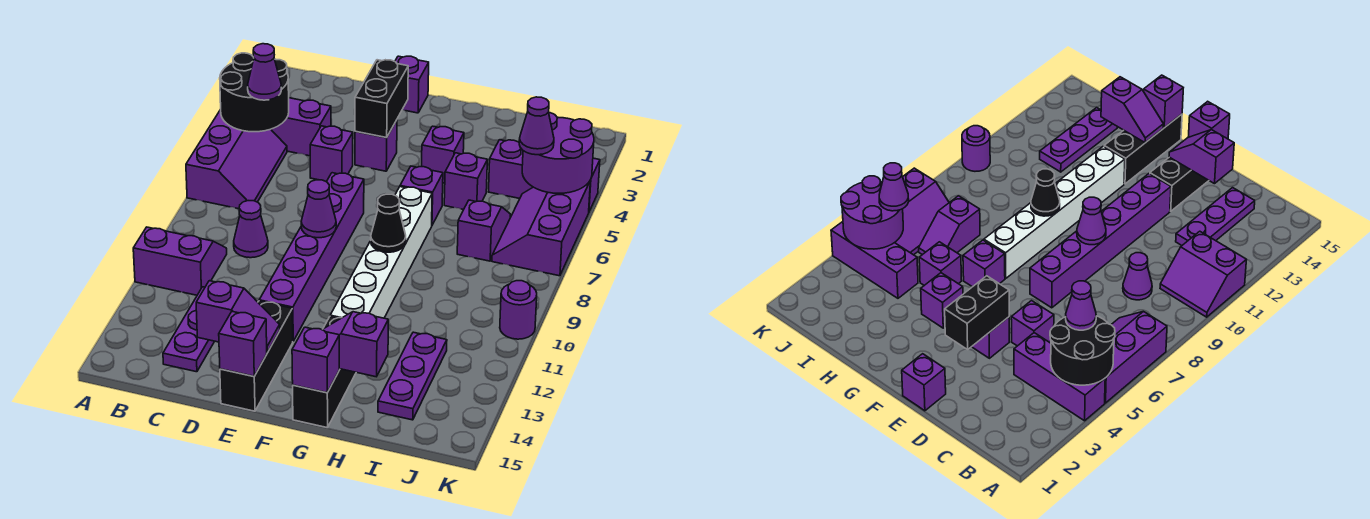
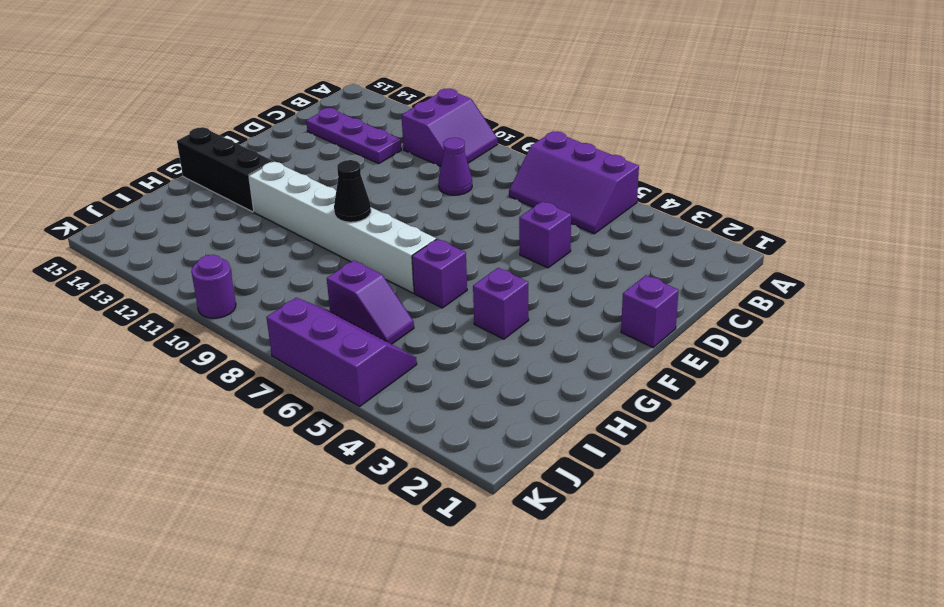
none -> purple brick A4:C4 level 1
none -> purple brick E4 level 1
none -> purple brick E7:E12 level 1
none -> black brick E13:E15 level 1

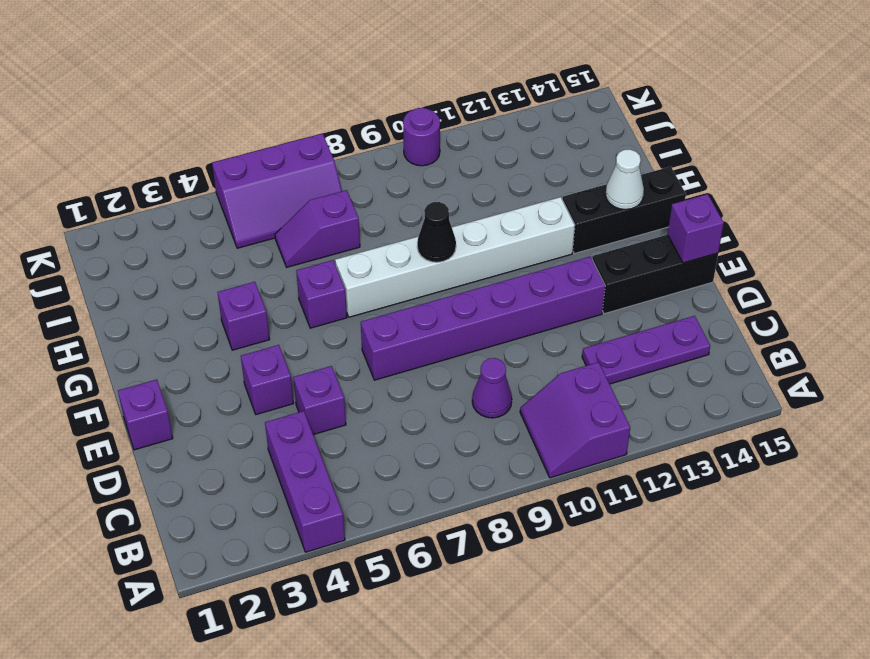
white cone G14 level 2 -> purple slope G14:H14 level 2 top H
none -> purple slope A5:B7 level 1 top A
none -> purple brick H5 level 1
none -> purple brick I4:K4 level 1
none -> purple plate I12:I14 level 1

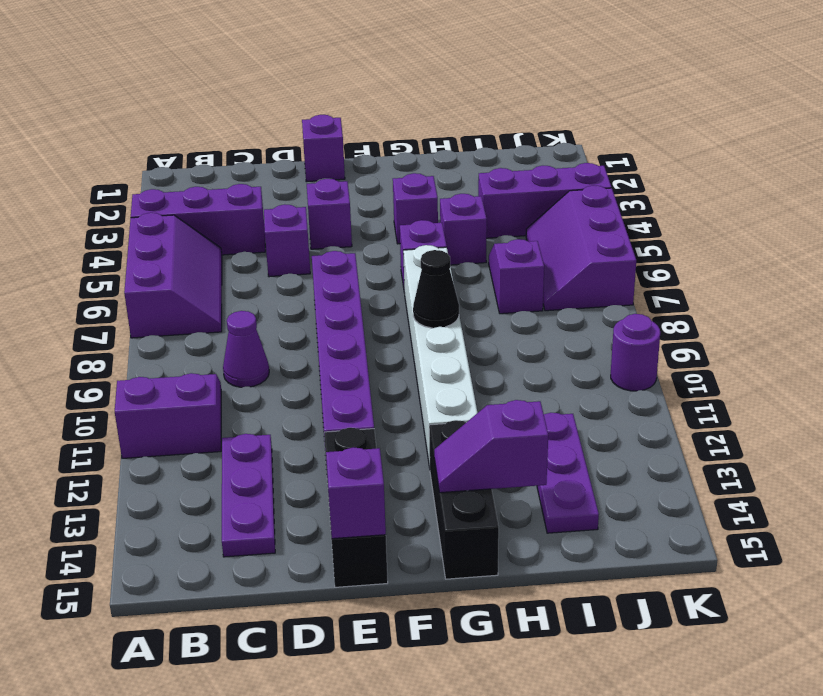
none -> black round brick A4:B5 level 2
none -> purple slope D14:E14 level 2 top D
none -> black brick E3:E4 level 2
none -> purple cone E9 level 2

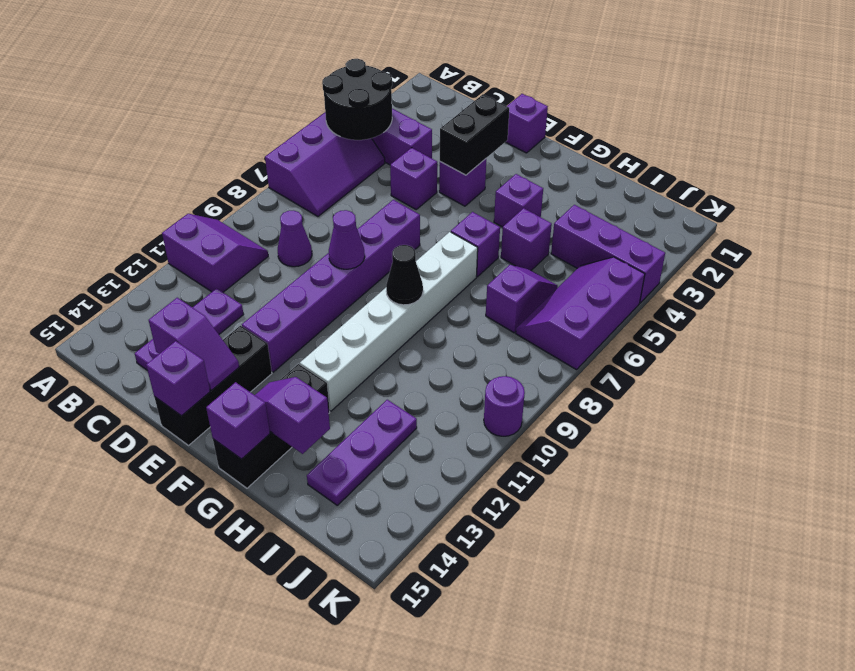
none -> purple round brick J4:K5 level 2
none -> purple cone B5 level 3
none -> purple cone J5 level 3

